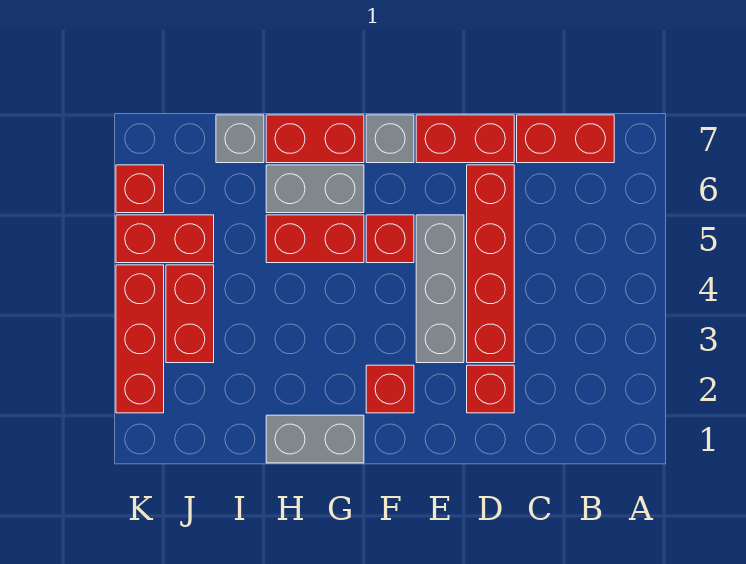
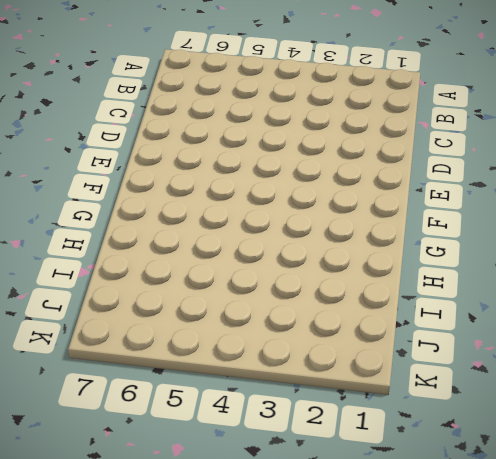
none -> red brick B7:C7 level 1
none -> red brick D2 level 1
none -> red brick D3:D6 level 1

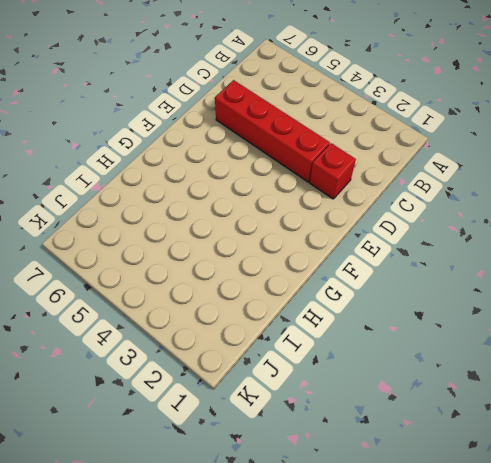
none -> red brick B7:C7 level 1
none -> red brick D7:E7 level 1
none -> grey brick E3:E5 level 1

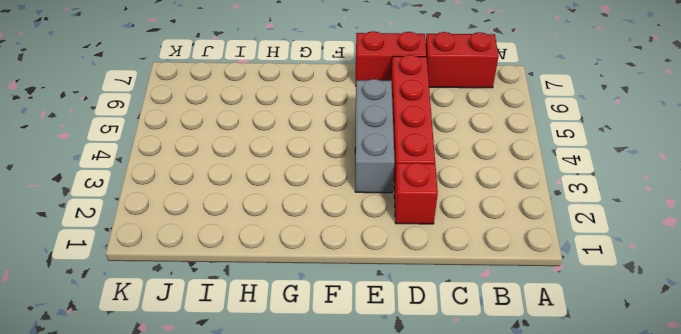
none -> red brick F2 level 1
none -> red brick F5 level 1
none -> grey brick F7 level 1

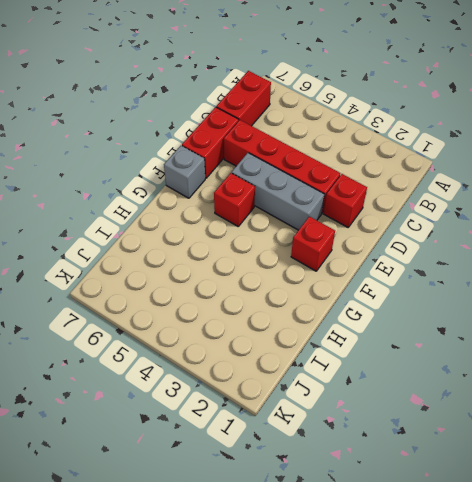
none -> grey brick G1:H1 level 1
none -> red brick G5:H5 level 1
none -> grey brick G6:H6 level 1

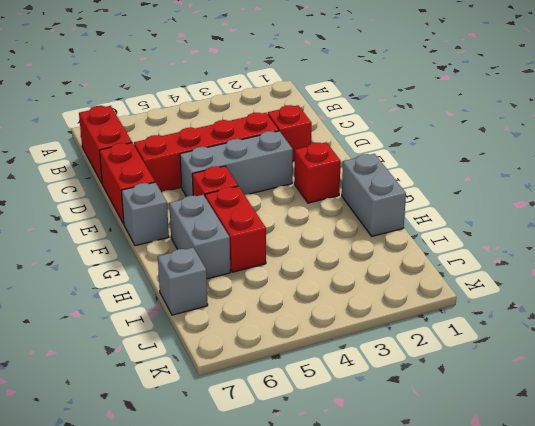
none -> red brick G7:H7 level 1
none -> red brick J3:J4 level 1
none -> red brick J5:K5 level 1

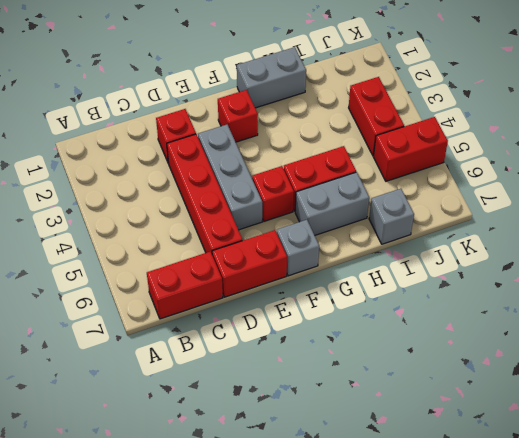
none -> red brick G7:H7 level 1
none -> red brick K2:K4 level 1
none -> red brick K6 level 1

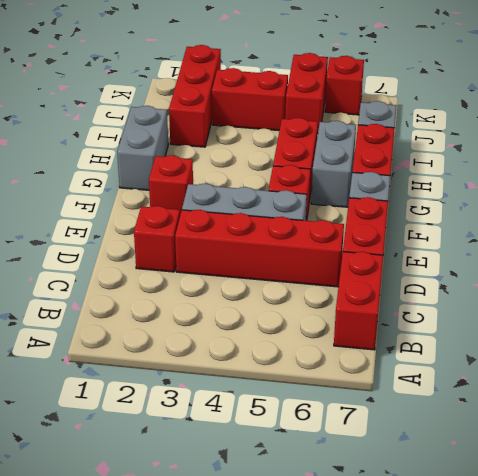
red brick I2:K2 level 1 -> red brick K2:K4 level 1

